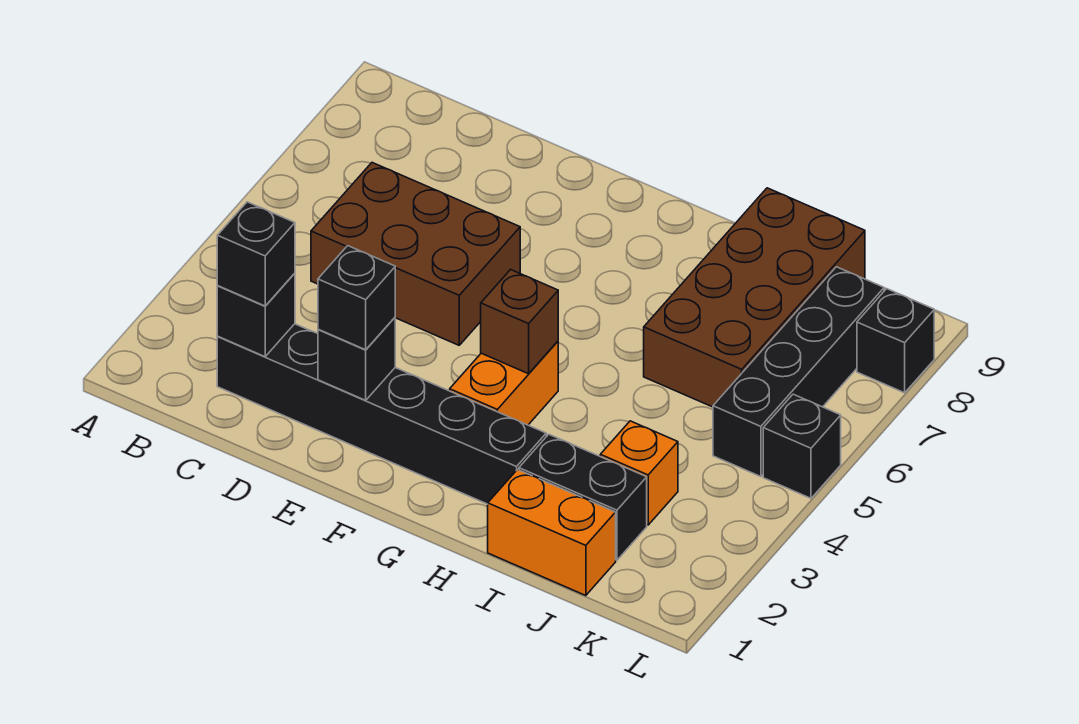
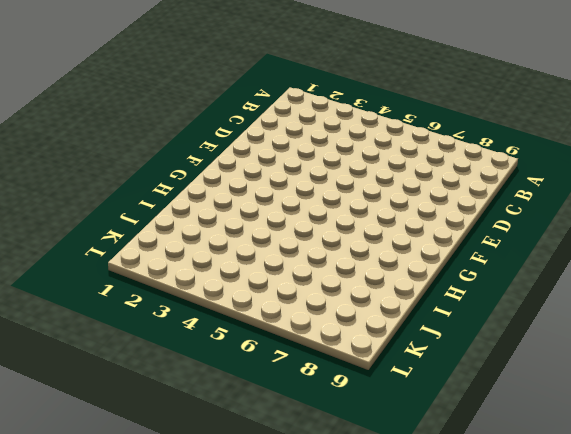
none -> black brick C2:H2 level 1
none -> brown brick C5:E6 level 1
none -> orange brick G3:G4 level 1

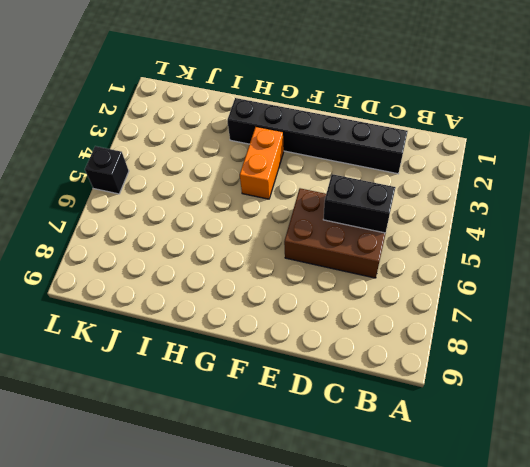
black brick C5:D5 level 2 -> black brick I2:J2 level 1
none -> orange brick I1:J1 level 1
none -> brown brick I6:J9 level 1
none -> orange brick J3 level 1

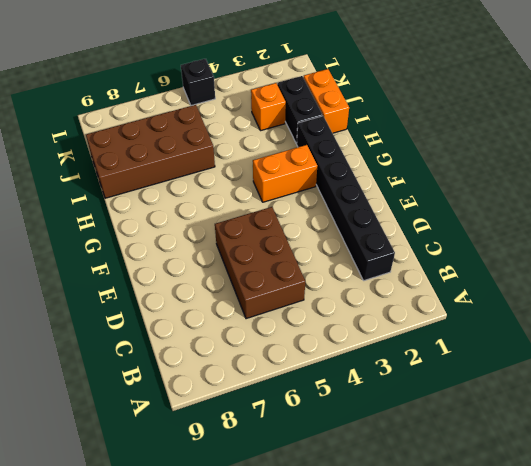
none -> black brick K5:K8 level 1
none -> black brick L8 level 1
none -> black brick C2 level 2

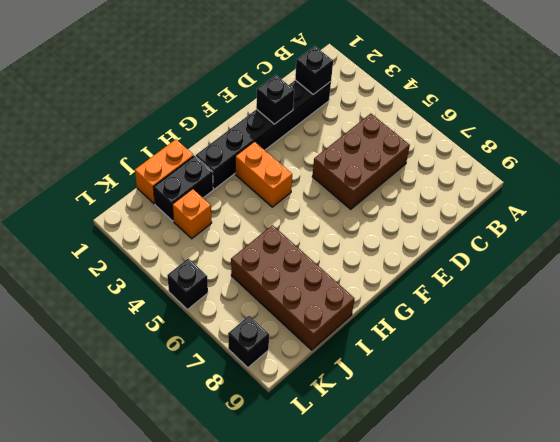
none -> black brick K5:K8 level 1
none -> brown brick G4 level 2
none -> black brick C2 level 3

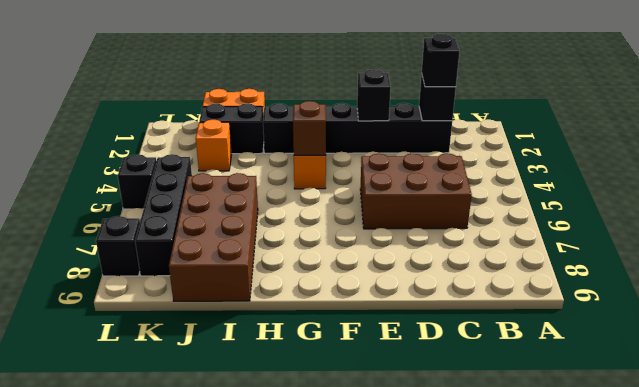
none -> black brick E2 level 3

